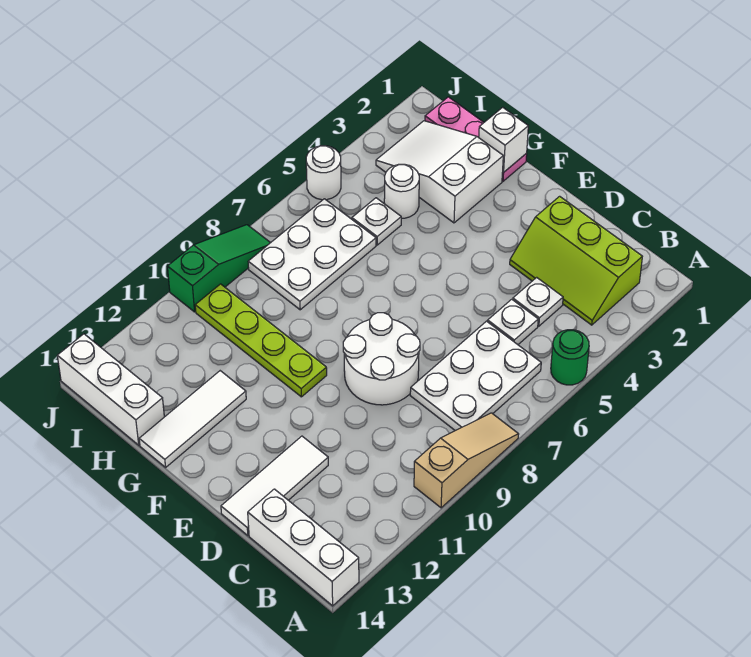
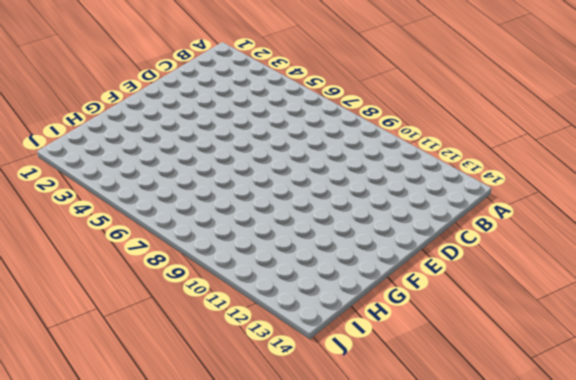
none -> green round brick A5 level 1
none -> tan slope A8:A10 level 1 top 10
none -> white brick A14:C14 level 1

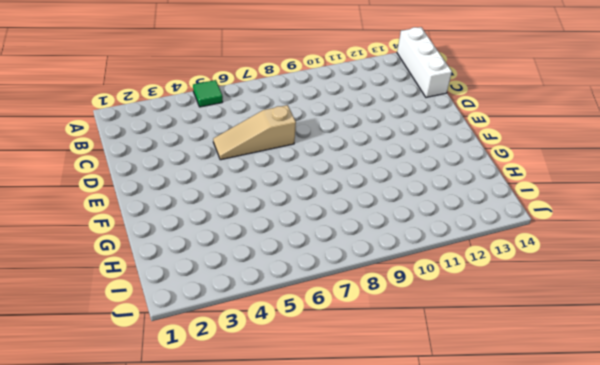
green tile A5 level 1 -> green round brick A5 level 1
tan slope D5:D7 level 1 top 7 -> tan slope A8:A10 level 1 top 10
none -> lime slope B2:D3 level 1 top 2
none -> white plate B6:C8 level 1
none -> white plate C4 level 1

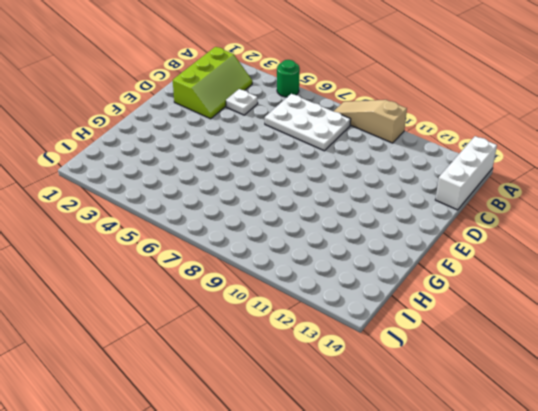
none -> white plate C5 level 1
none -> white round brick D8:E9 level 1
none -> white tile D12:D14 level 1

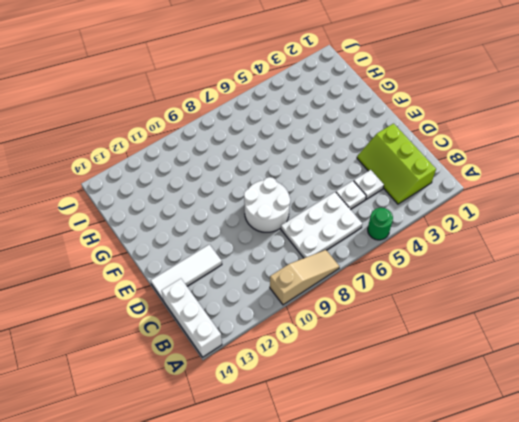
none -> lime plate F10:I10 level 1
none -> pink plate G1:I1 level 1
none -> white slope G2:I3 level 1 top G

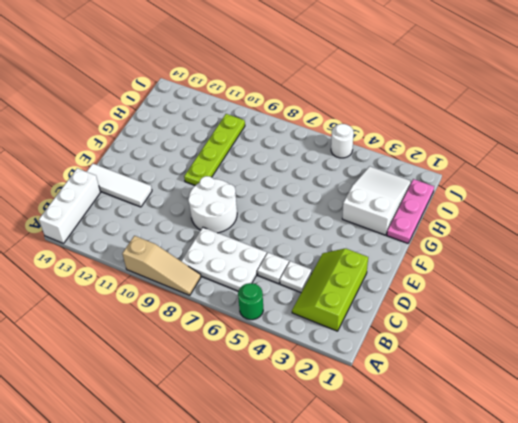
none -> white tile G12:G14 level 1
none -> white round brick H4 level 1
none -> white plate H5 level 1

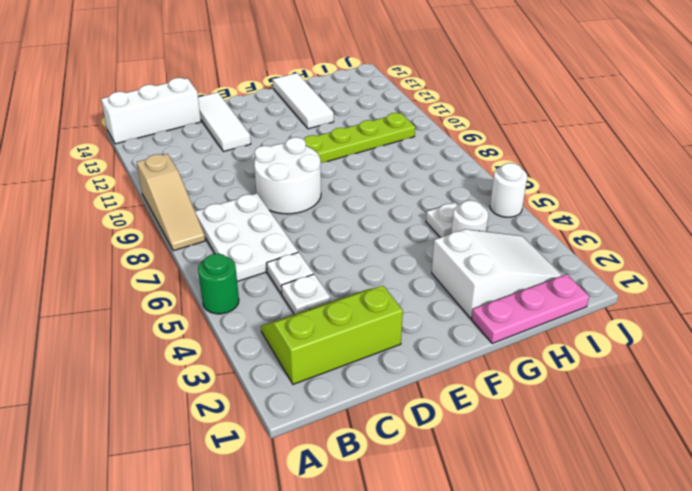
none -> white plate H6:I8 level 1
none -> white brick H14:J14 level 1
none -> green slope J8:J10 level 1 top 10

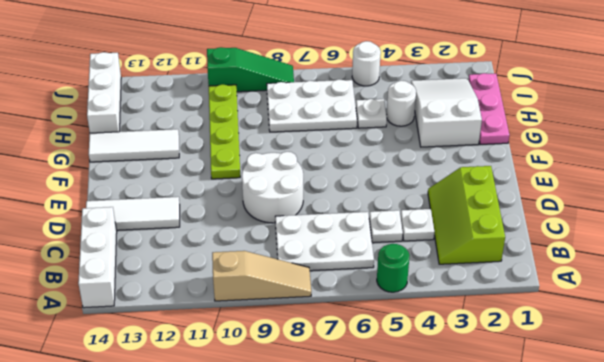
none -> white brick G1 level 2

